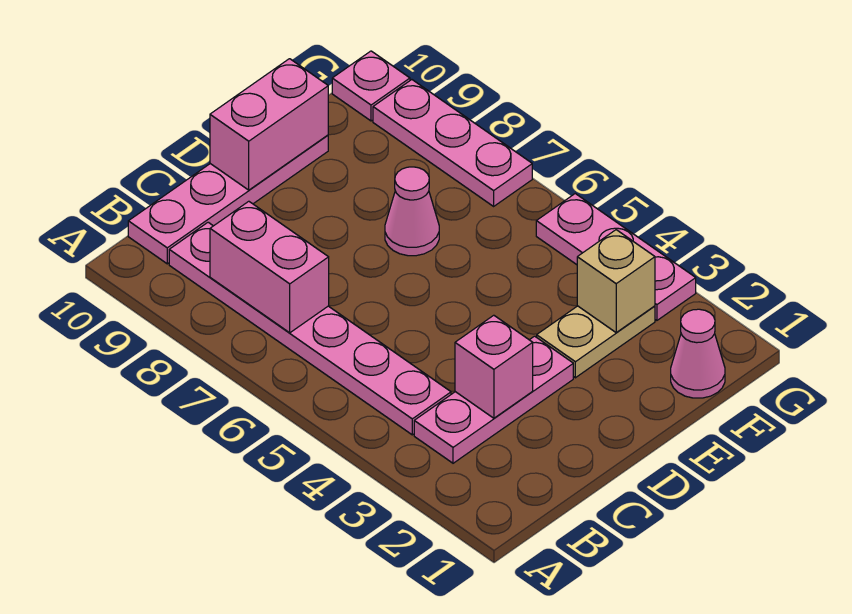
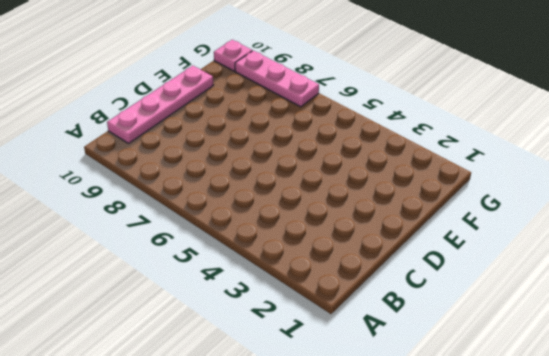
none -> pink plate B3:D3 level 1
none -> pink plate B4:B9 level 1
none -> tan plate E3:F3 level 1

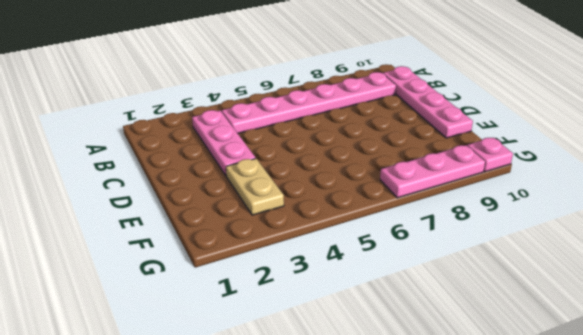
none -> pink cone E7 level 1
none -> pink cone F1 level 1
none -> pink plate G3:G5 level 1

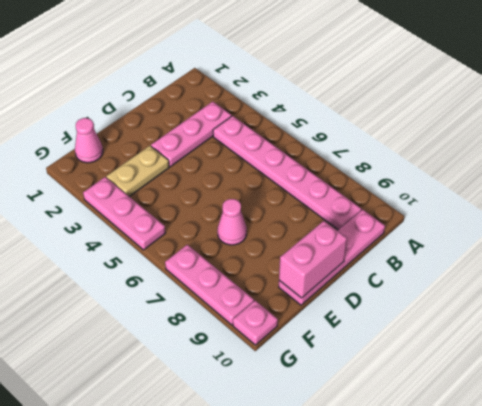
none -> pink brick B7:B8 level 2
none -> pink brick C3 level 2
none -> tan brick F3 level 2

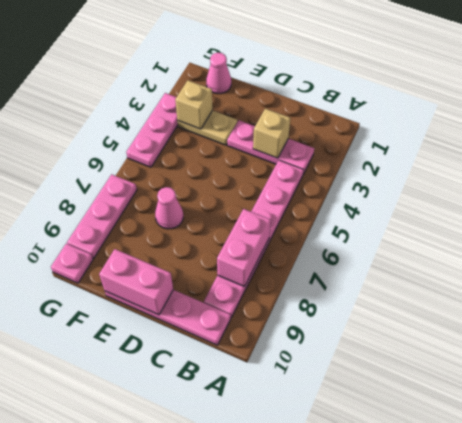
tan brick C3 level 2 -> pink brick C3 level 2

